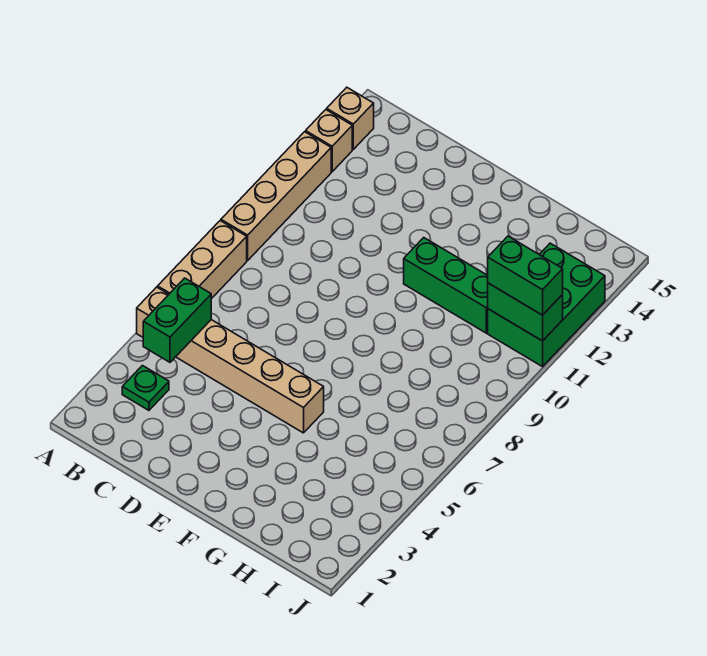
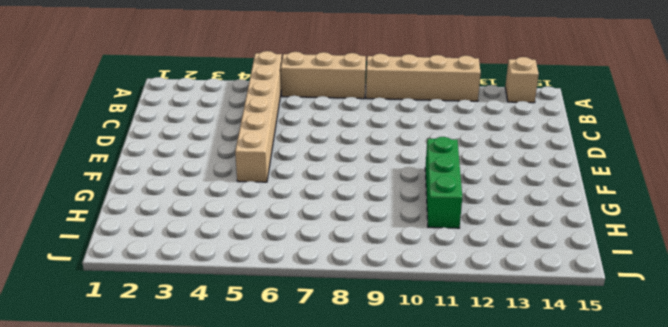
none -> tan brick A13 level 1
none -> green plate B3 level 1

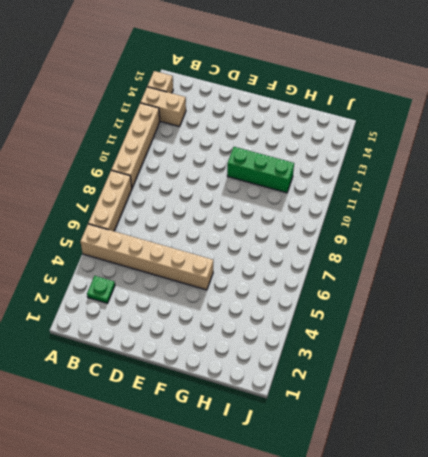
tan brick A13:B13 level 1 -> tan brick A13 level 1
none -> green brick I11:J13 level 1
none -> green brick B4:B5 level 2

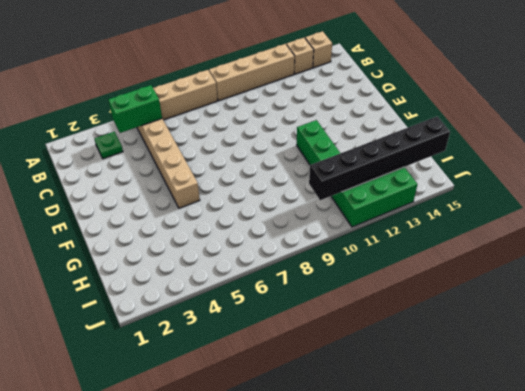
black brick I10:I15 level 2 -> green brick I11:J11 level 2
none -> green brick I11:J11 level 3

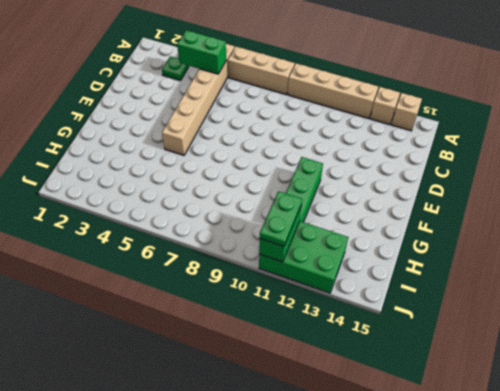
green plate I11:J11 level 3 -> green brick I11:J11 level 3

